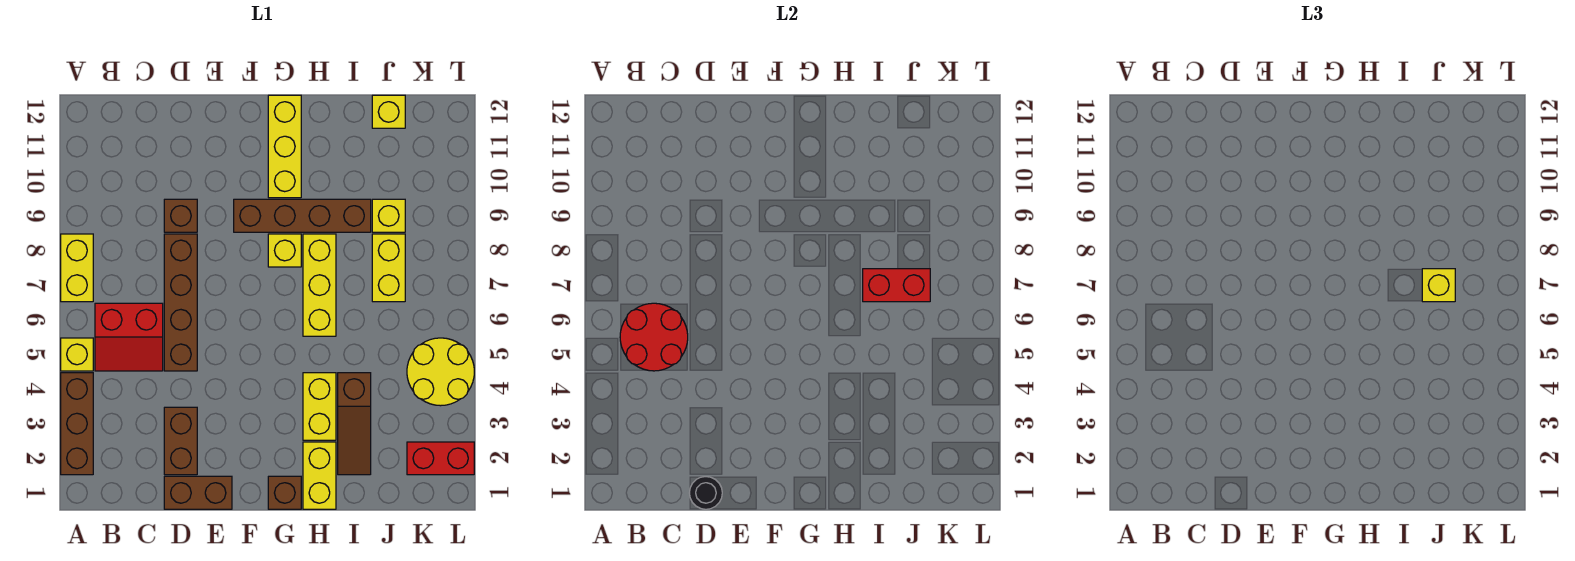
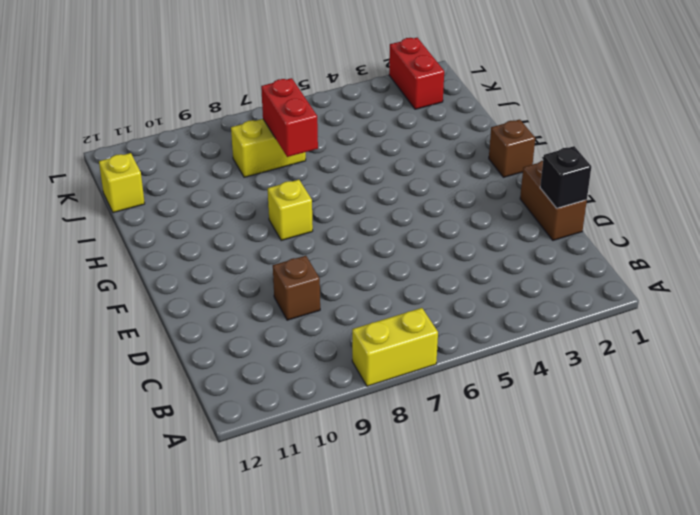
black brick D1 level 2 -> black round brick D1 level 2
none -> brown brick A2:A4 level 1
none -> yellow brick A5 level 1
none -> red slope B5:C6 level 1 top 6

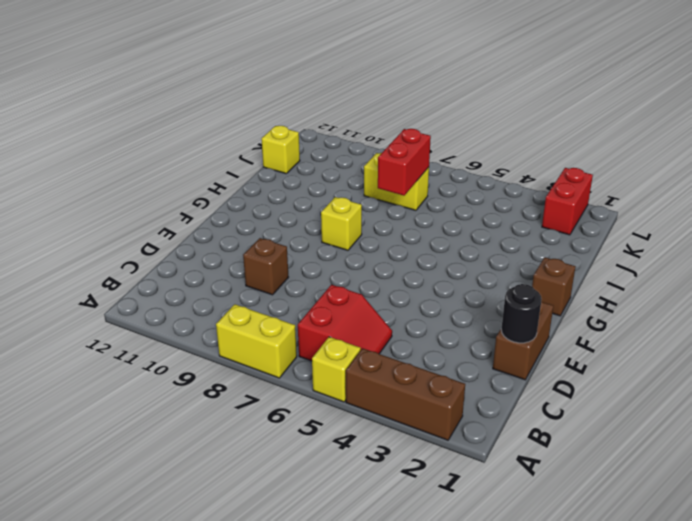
none -> brown brick D2:D3 level 1
none -> brown brick D5:D8 level 1
none -> brown brick F9:I9 level 1

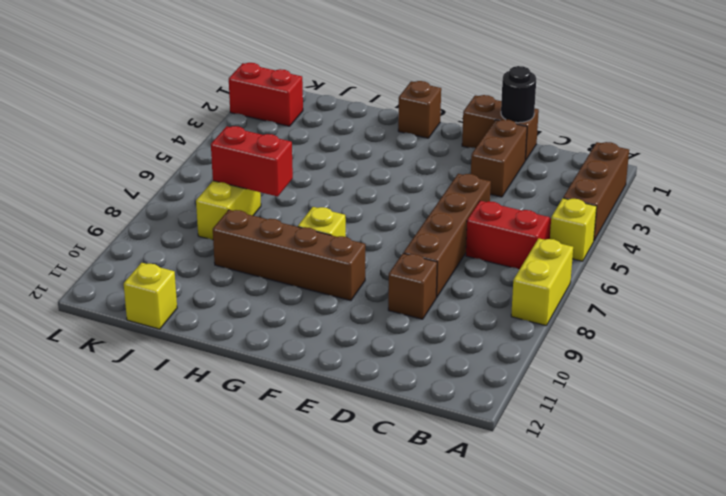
none -> yellow brick G10:G12 level 1
none -> yellow brick H1:H2 level 1
none -> yellow brick H3:H4 level 1

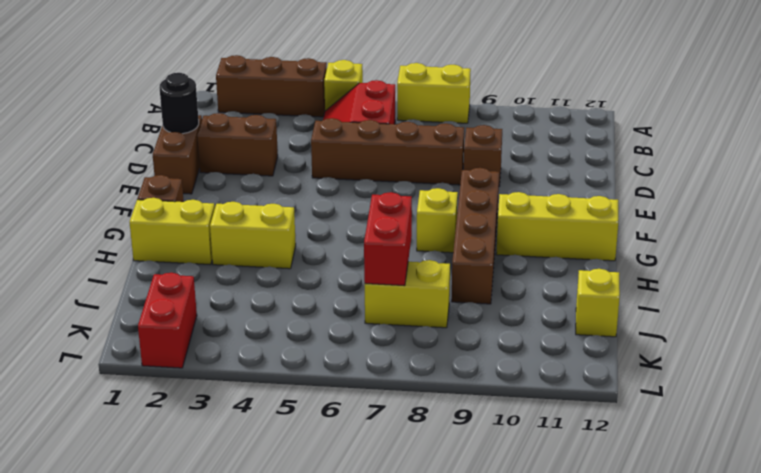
none -> yellow brick H6:H8 level 1
none -> brown slope I2:I4 level 1 top 4
none -> yellow brick J9 level 1

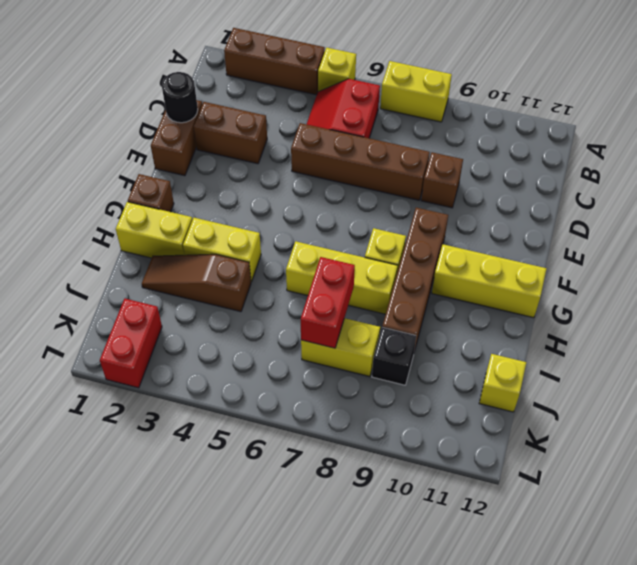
black brick J9 level 1 -> yellow brick J9 level 1
none -> yellow round brick K4:L5 level 1
none -> red round brick B5:C6 level 2
none -> yellow brick J7 level 3

